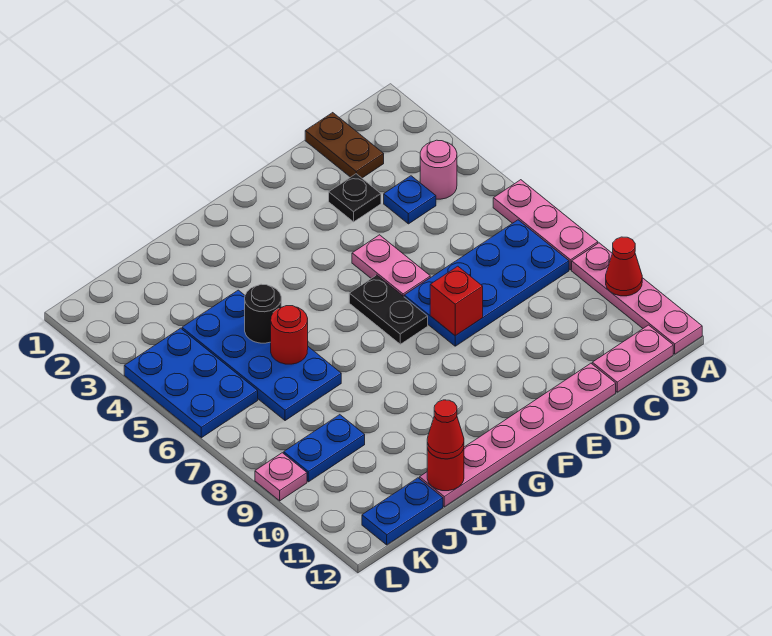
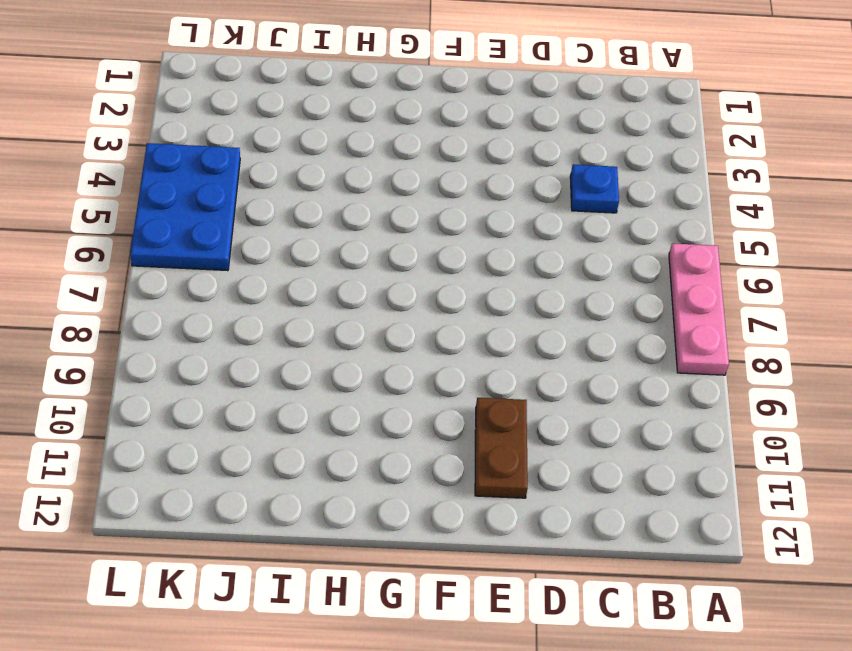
brown plate E10:E11 level 1 -> brown plate C1:C2 level 1
none -> pink plate A9:A12 level 1
none -> pink round brick B4 level 1
none -> blue plate B7:E8 level 1

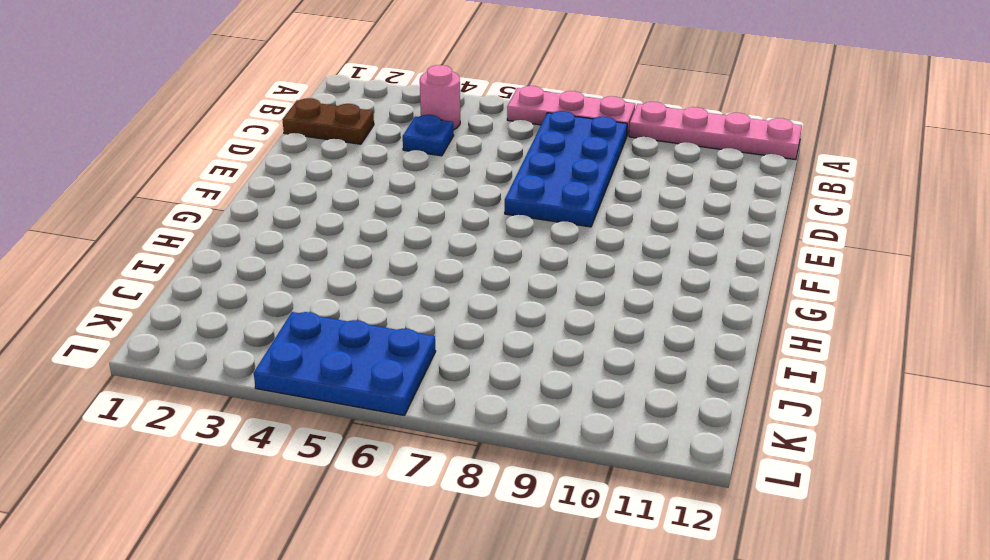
none -> pink plate B12:C12 level 1
none -> black plate D3 level 1
none -> pink plate D12:I12 level 1

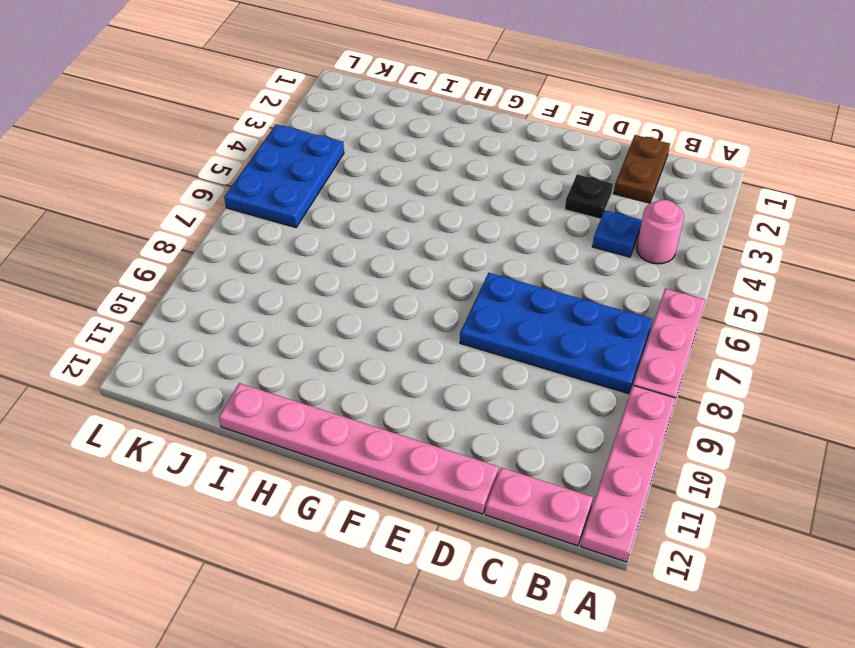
none -> pink plate E5:E6 level 1
none -> black plate F6:F7 level 1
none -> blue plate I4:J7 level 1

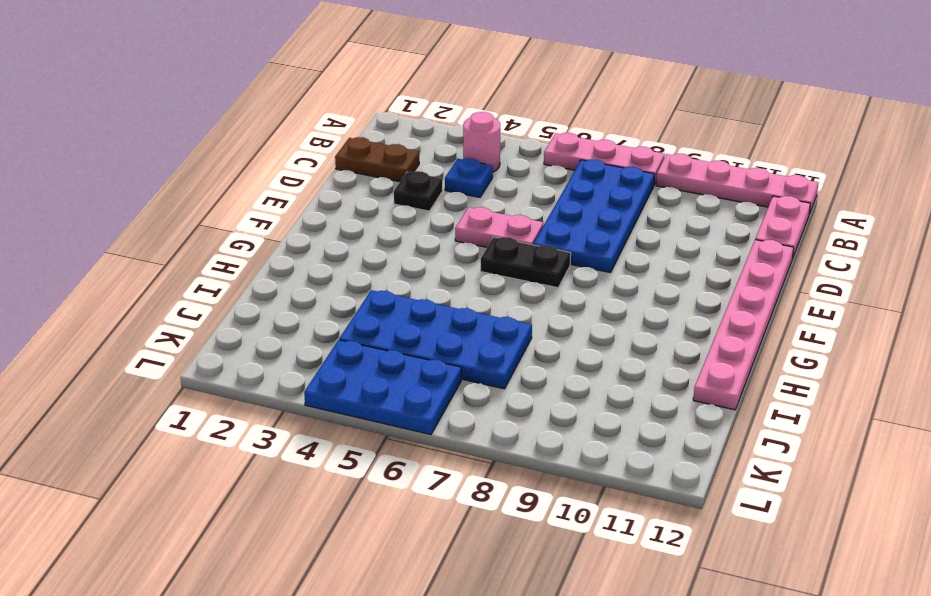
none -> blue plate J9:K9 level 1
none -> blue plate J12:K12 level 1
none -> pink plate L9 level 1

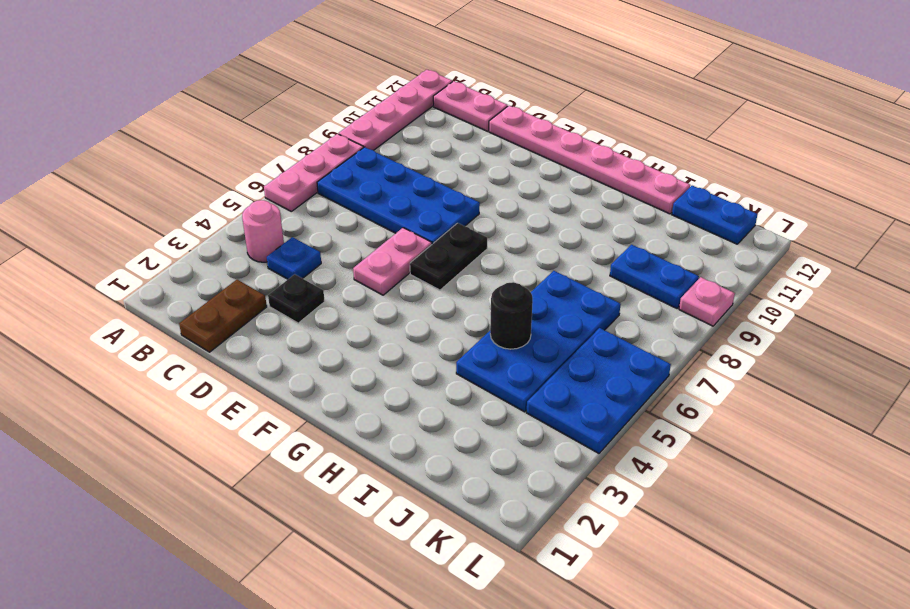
none -> red cone A10 level 2
none -> red brick E8 level 2
none -> red round brick I6 level 2

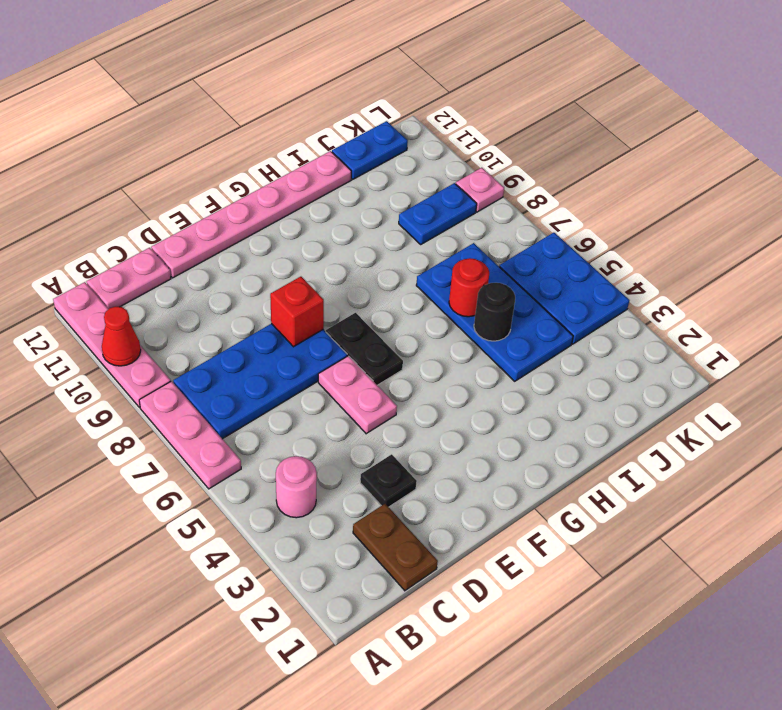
none -> blue plate C4 level 1
none -> red round brick I12 level 2
none -> red cone I12 level 3

